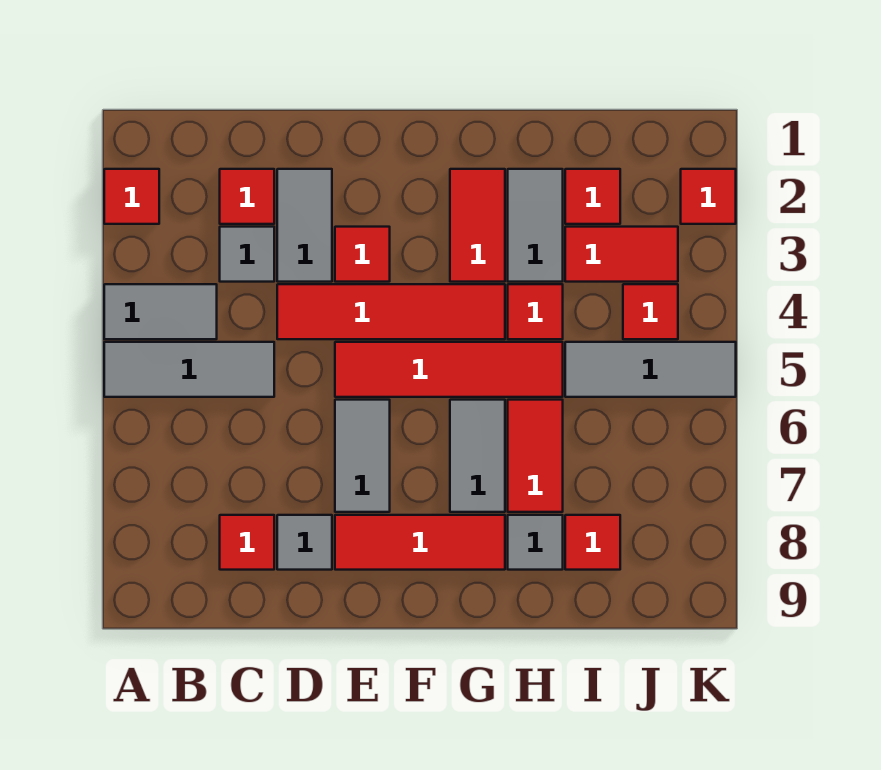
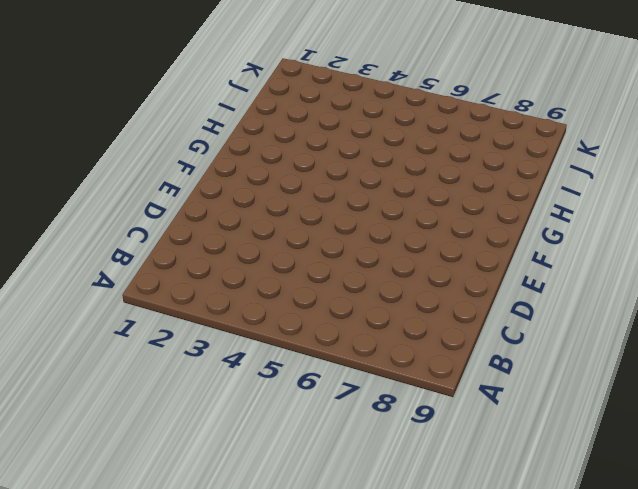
none -> red tile A2 level 1
none -> grey tile A4:B4 level 1
none -> grey tile A5:C5 level 1

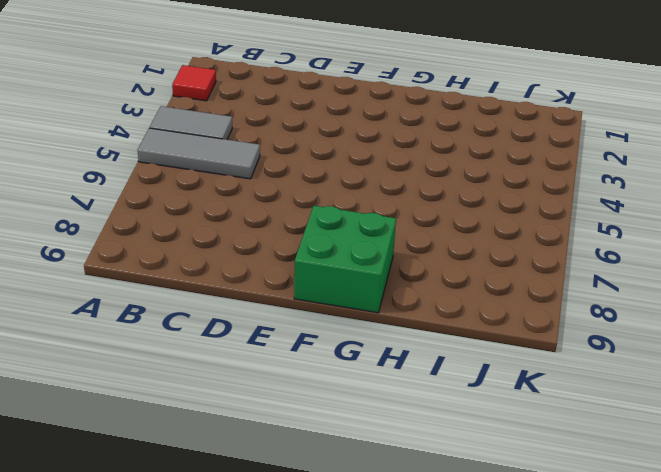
green brick F8:G9 level 1 -> red tile E8:G8 level 1
none -> red tile C2 level 1
none -> grey tile C3 level 1
none -> red tile C8 level 1

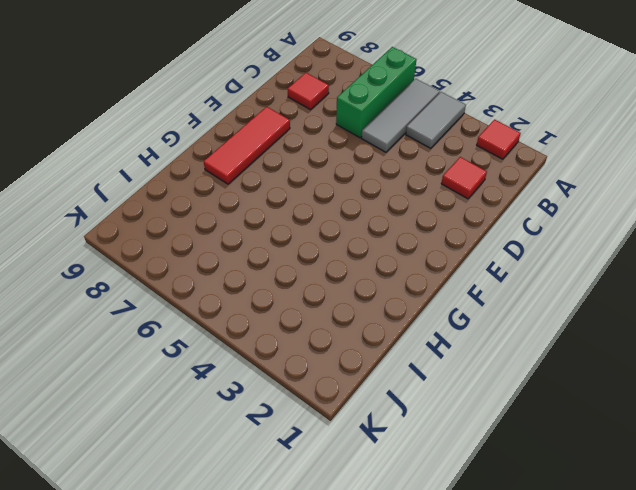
green brick A6:C6 level 1 -> none
none -> grey tile C3 level 1
none -> grey tile D2:D3 level 1
none -> red tile D4:G4 level 1

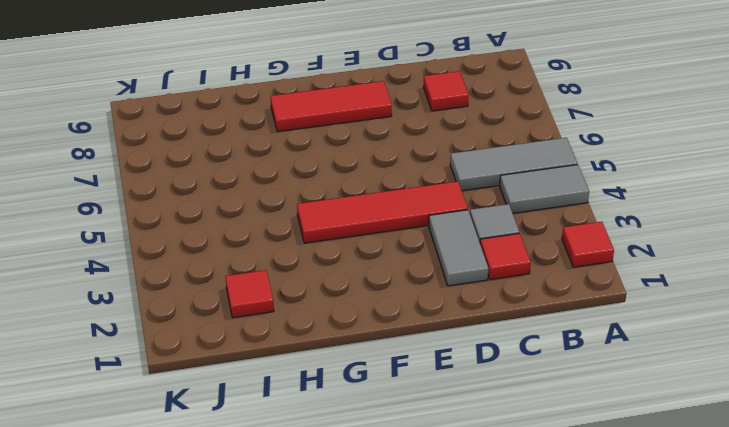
none -> grey tile D8 level 1
none -> red tile E3 level 1
none -> red tile E5:H5 level 1

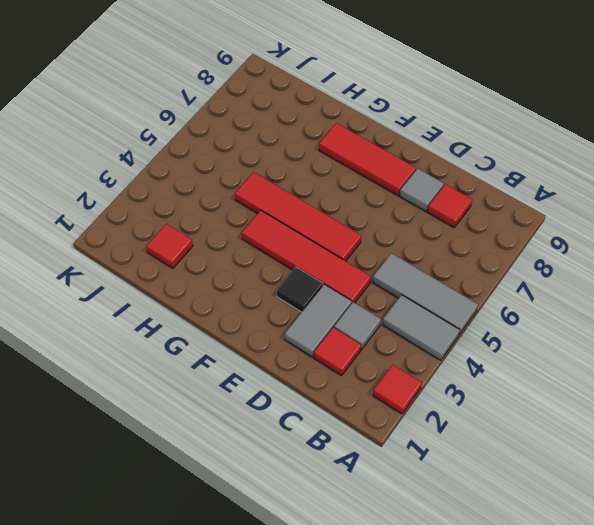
black tile E3 level 1 -> red tile E3 level 1
none -> grey tile E6:E7 level 1
none -> red tile G2:G3 level 1
none -> grey tile G6:G7 level 1

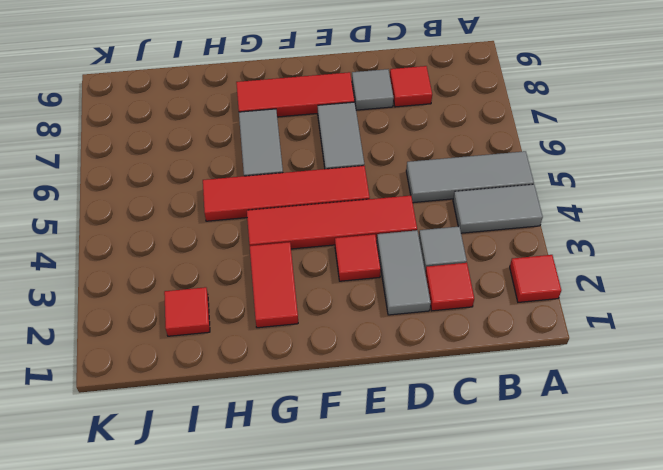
none -> grey tile H2:H3 level 1
none -> red tile H4 level 1
none -> red tile H6:H7 level 1

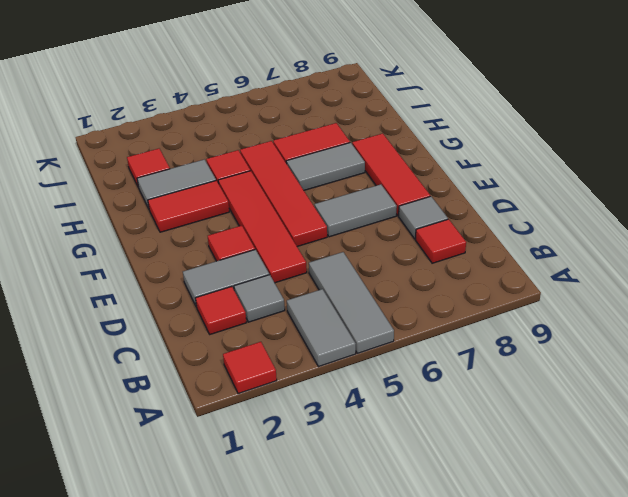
none -> grey tile H8 level 1
none -> red tile I3:J3 level 1
none -> grey tile I5:K5 level 1

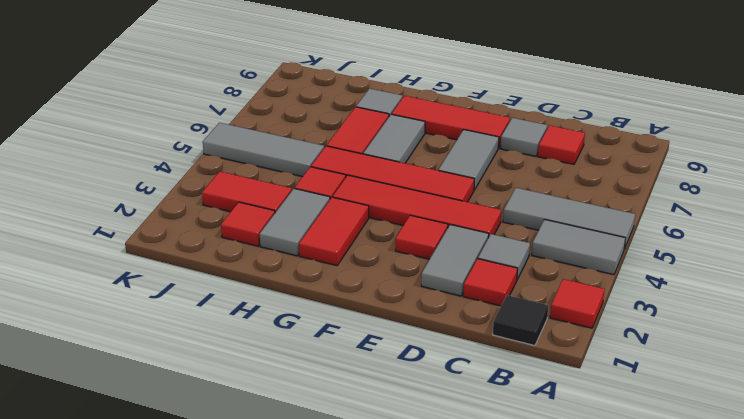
black tile B1 level 1 -> none
none -> red tile I8 level 1
none -> red tile J4 level 1
none -> red tile K2 level 1

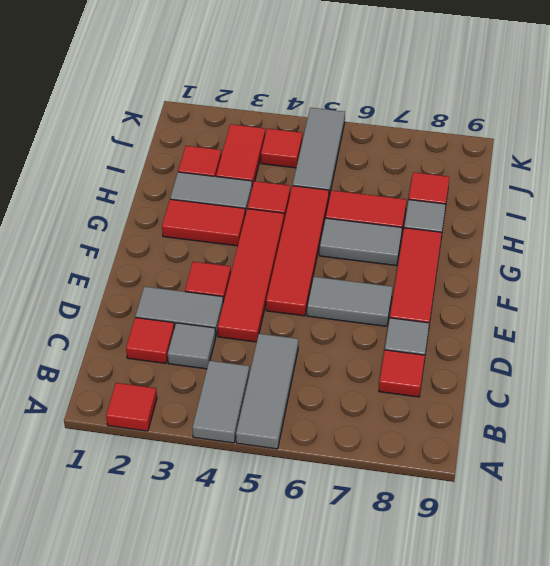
none -> red tile K2 level 1

